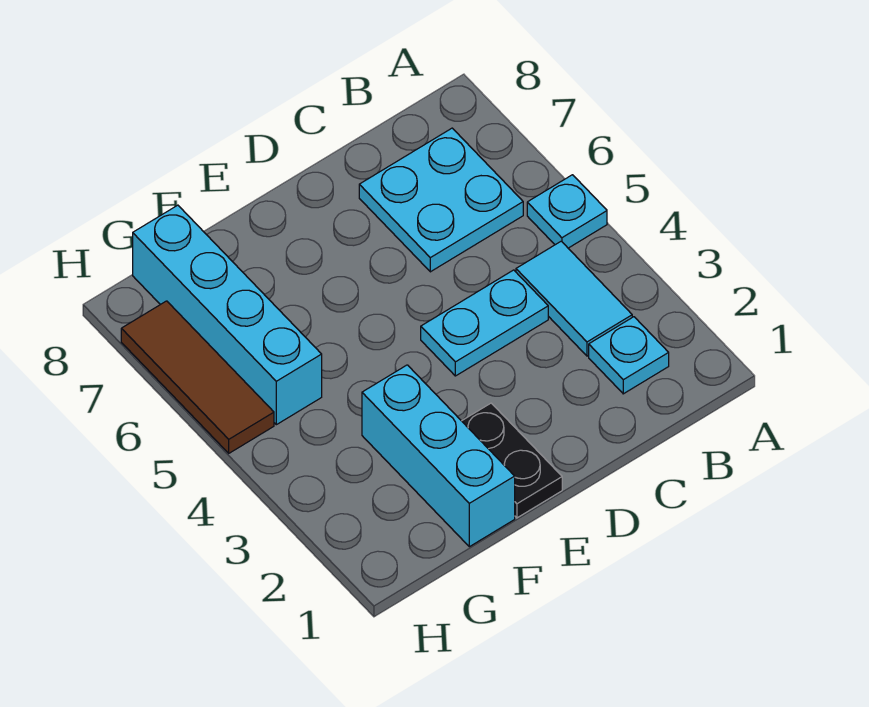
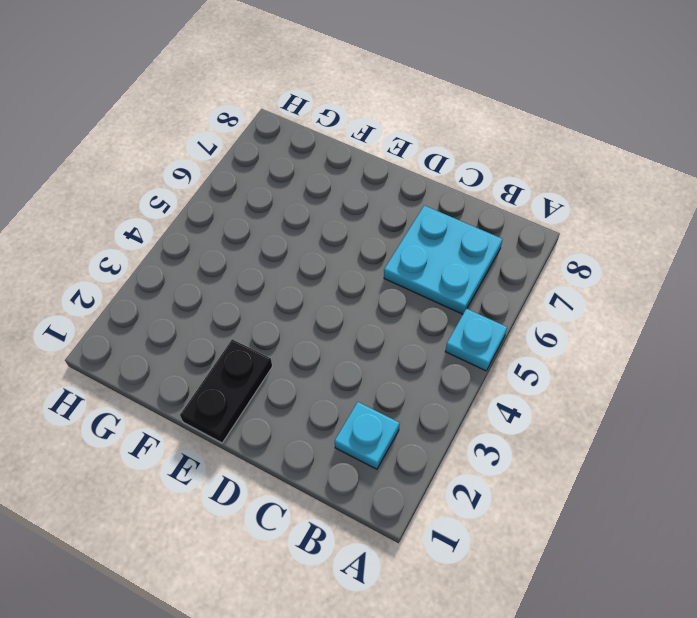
none -> cyan tile B3:B4 level 1
none -> cyan plate C4:D4 level 1

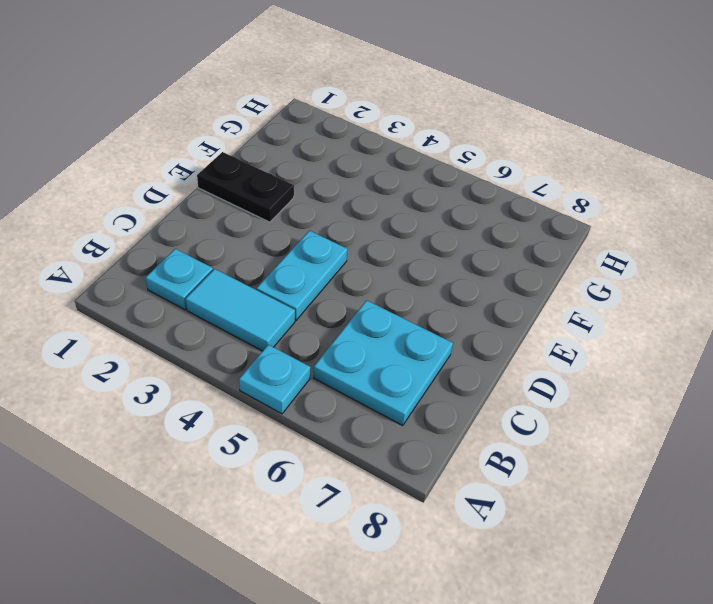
none -> cyan brick F1:F3 level 1
none -> cyan brick G5:G8 level 1

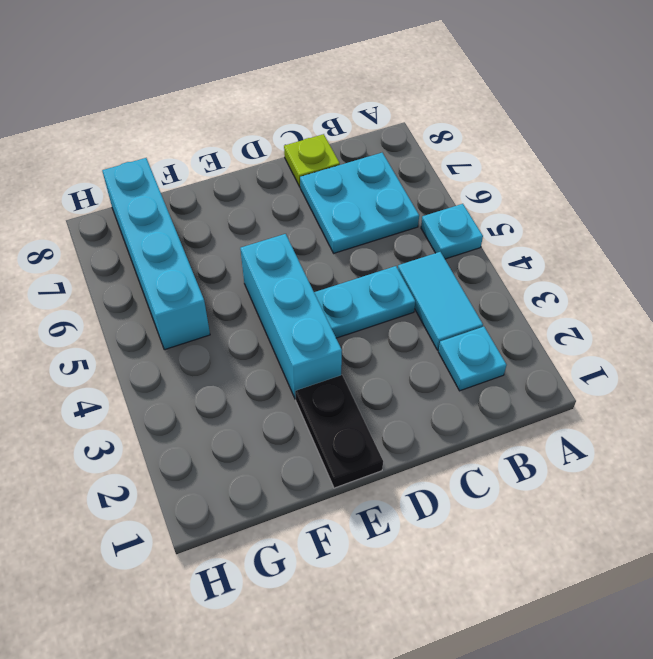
lime plate C8 level 1 -> none
cyan brick E3:E5 level 1 -> cyan brick F1:F3 level 1
none -> brown tile H5:H7 level 1

